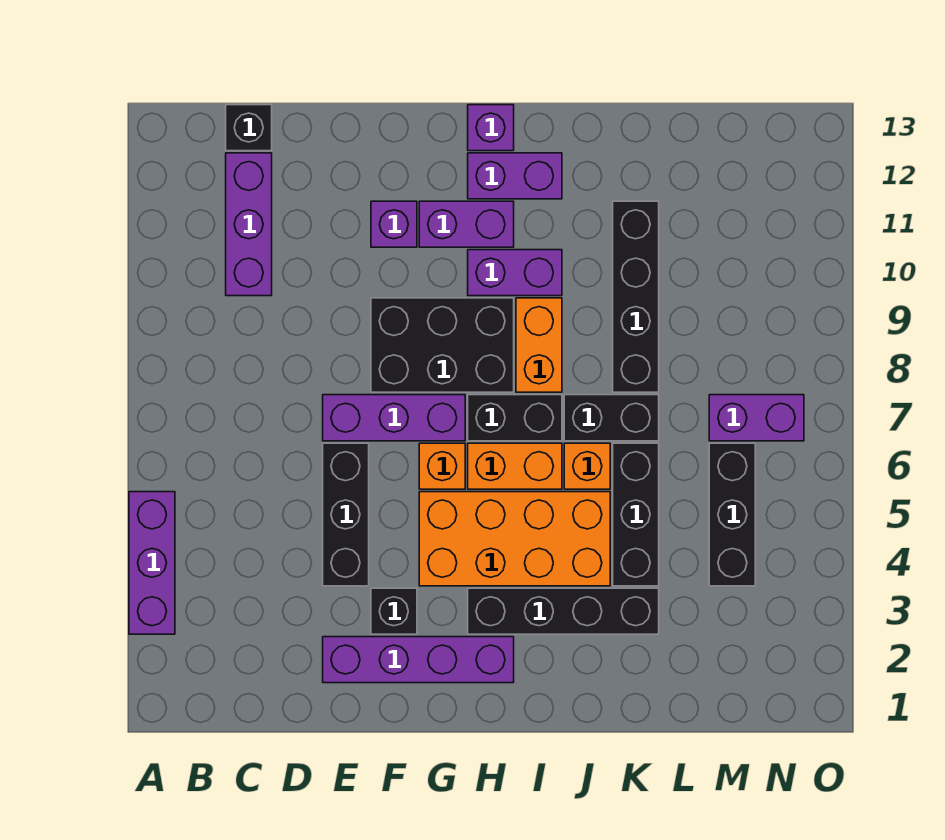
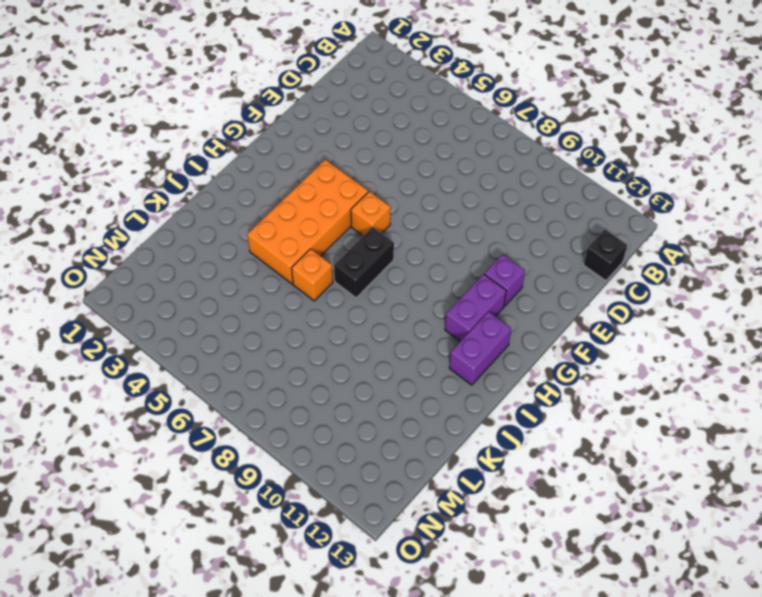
none -> purple brick A3:A5 level 1
none -> purple brick C10:C12 level 1
none -> purple brick E2:H2 level 1

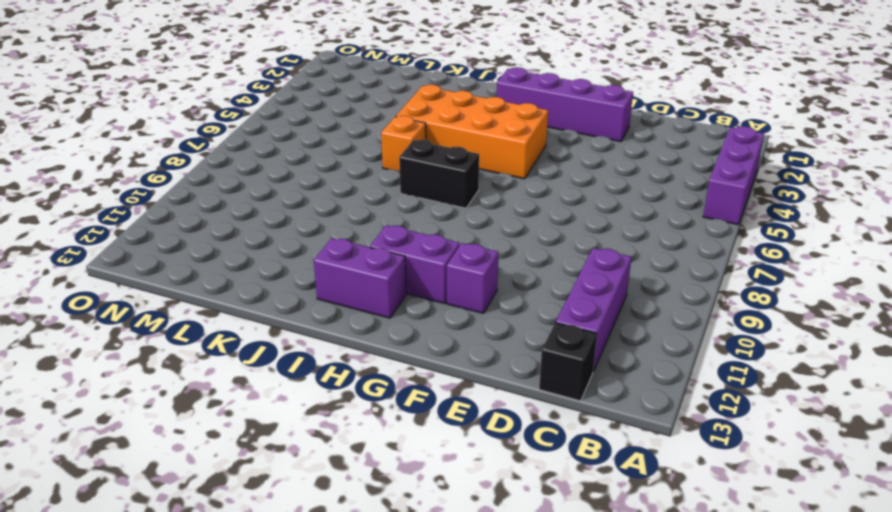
none -> black brick E4:E6 level 1
none -> purple brick E7:G7 level 1
none -> black brick F3 level 1

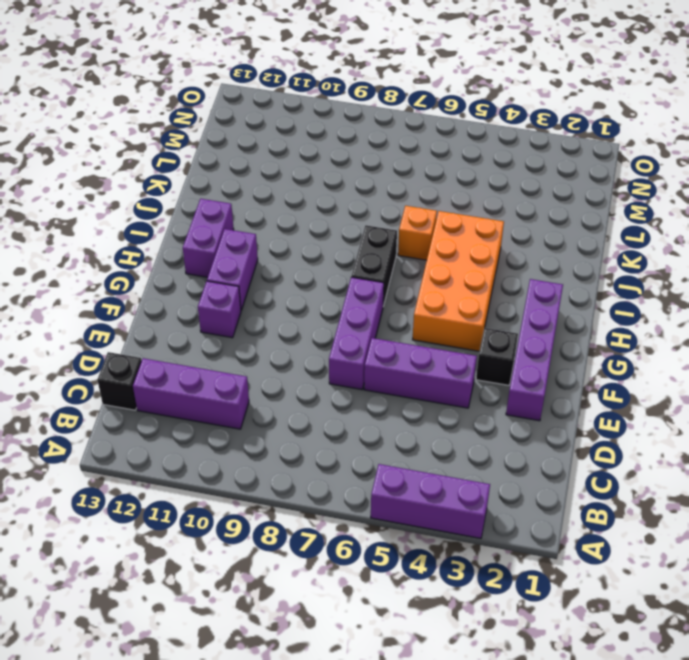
purple brick E4:E6 level 1 -> black brick E4:E6 level 1
none -> black brick F8:H9 level 1
none -> orange brick G6 level 1
none -> black brick H3:K3 level 1

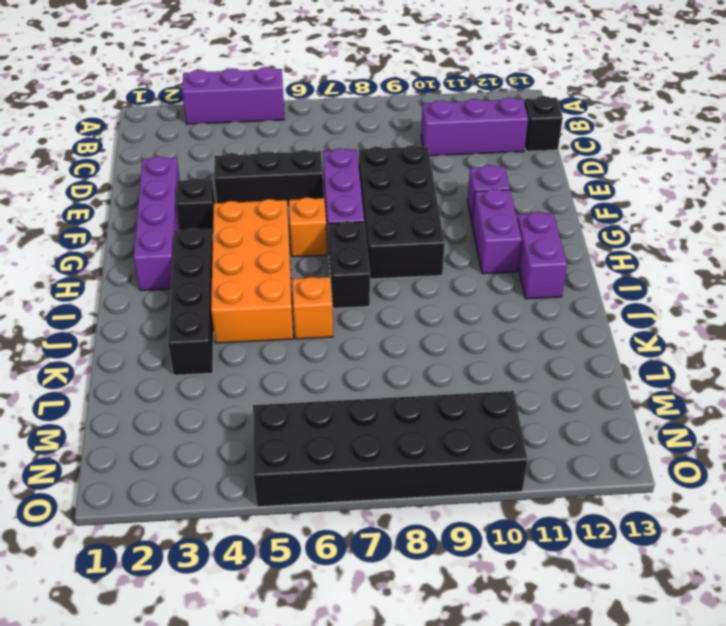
black brick E8:H9 level 1 -> black brick F8:H9 level 1
black brick N5:O10 level 1 -> purple brick M7:N7 level 1
none -> orange brick H6:I6 level 1
none -> purple brick H10:I10 level 1
none -> purple brick H13 level 1

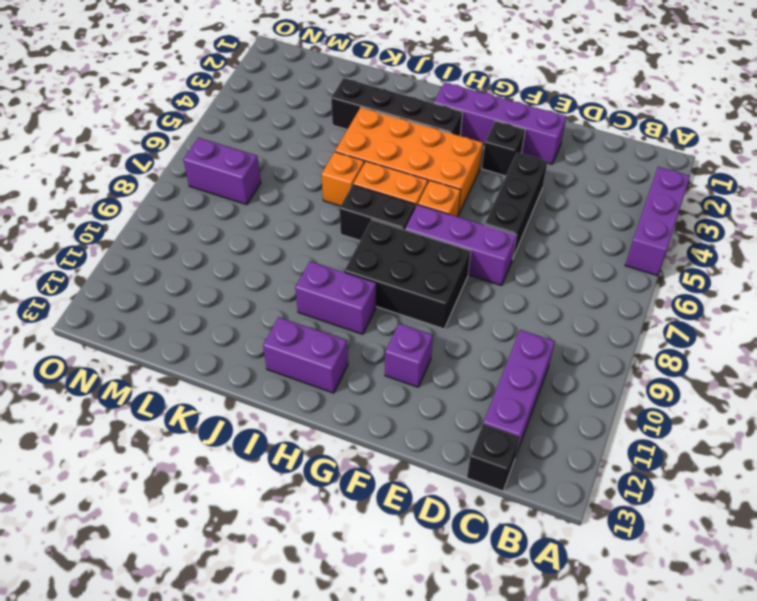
none -> purple brick G11:H11 level 1
none -> purple brick H13 level 1
none -> orange brick I8:I9 level 1

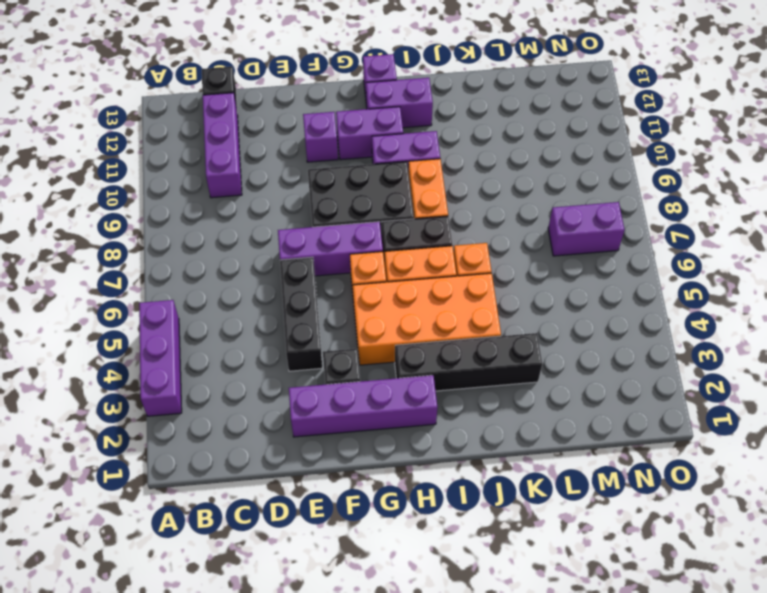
none -> black brick J7:K7 level 1
none -> black brick K4:K6 level 1
none -> black brick K8:K11 level 1

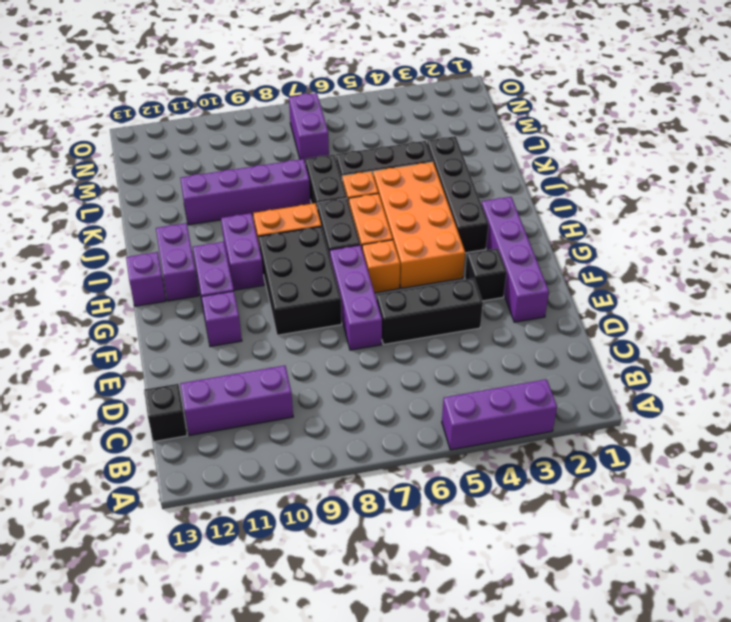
purple brick K8:K11 level 1 -> black brick K8:K11 level 1
none -> black brick M4:M6 level 1

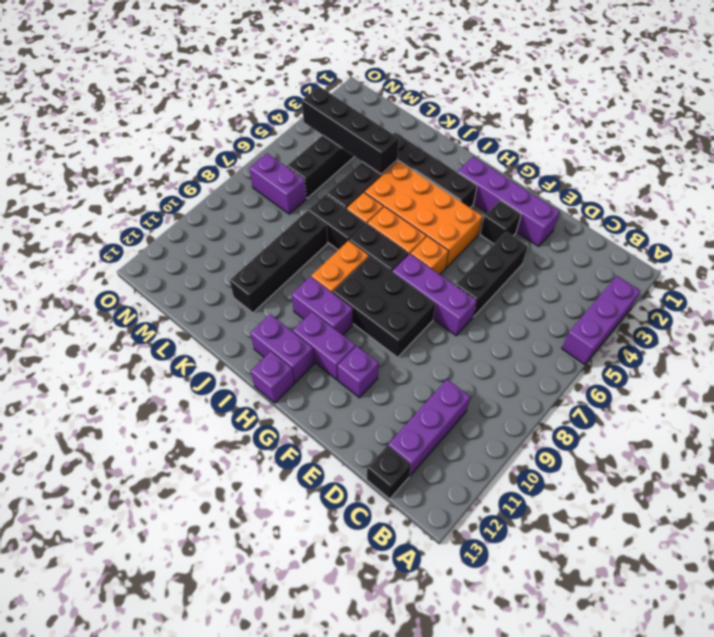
black brick K4:N4 level 2 -> none

